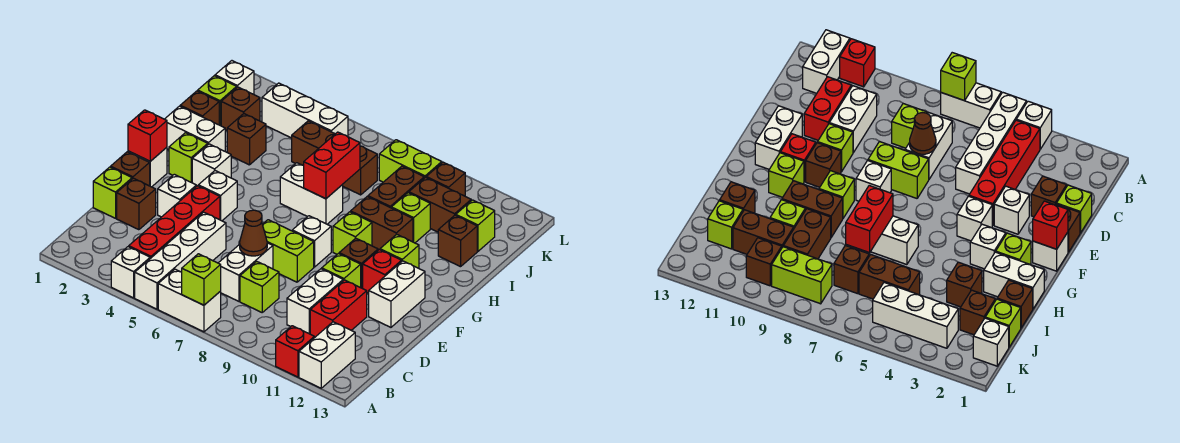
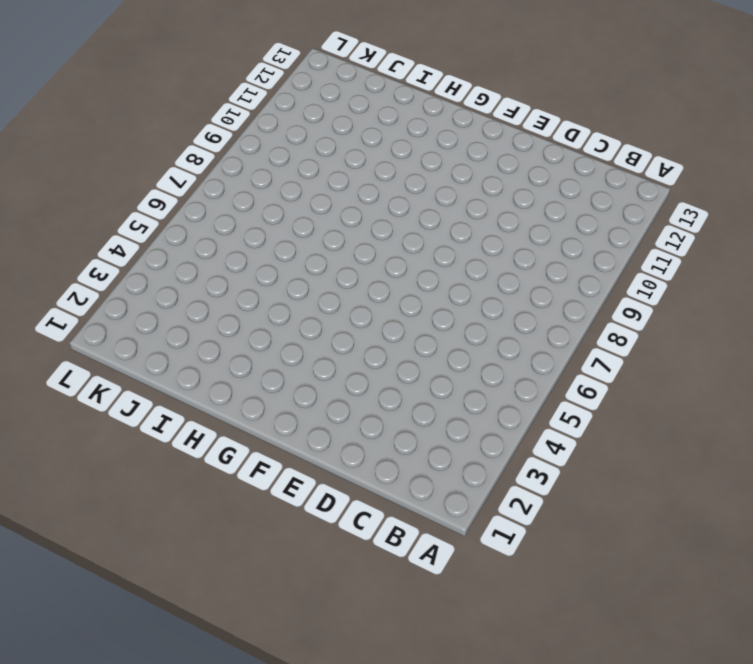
none -> white brick A4 level 1
none -> white brick A5:D5 level 1
none -> white brick A6:A7 level 1
none -> red brick A11 level 1

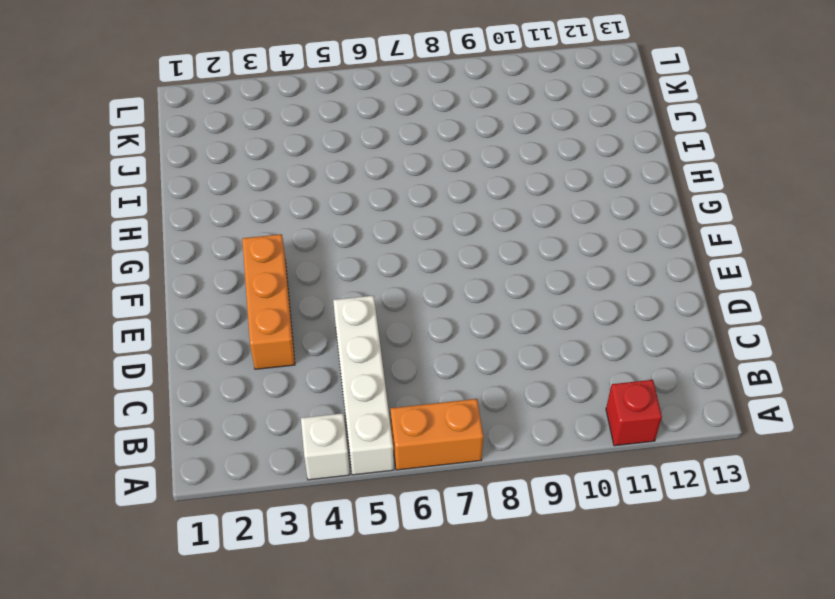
orange brick A6:A7 level 1 -> white brick A6:A7 level 1
orange brick D3:F3 level 1 -> white brick E3 level 1
none -> white brick A12:B12 level 1
none -> red brick B4:E4 level 1
none -> white brick C7:D7 level 1
none -> lime brick C8 level 1

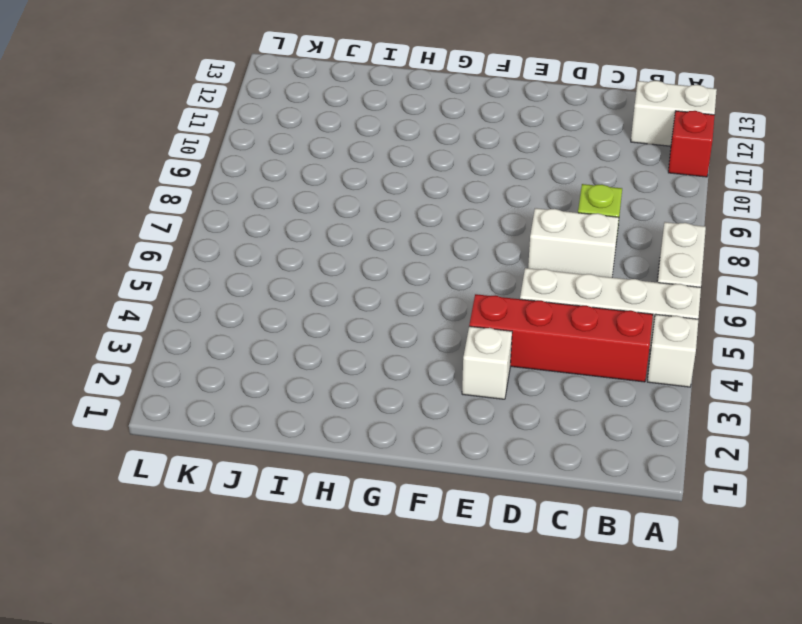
none -> white brick C10:D10 level 1
none -> red brick C11:D11 level 1
none -> lime brick D1 level 1
none -> brown brick D2 level 1

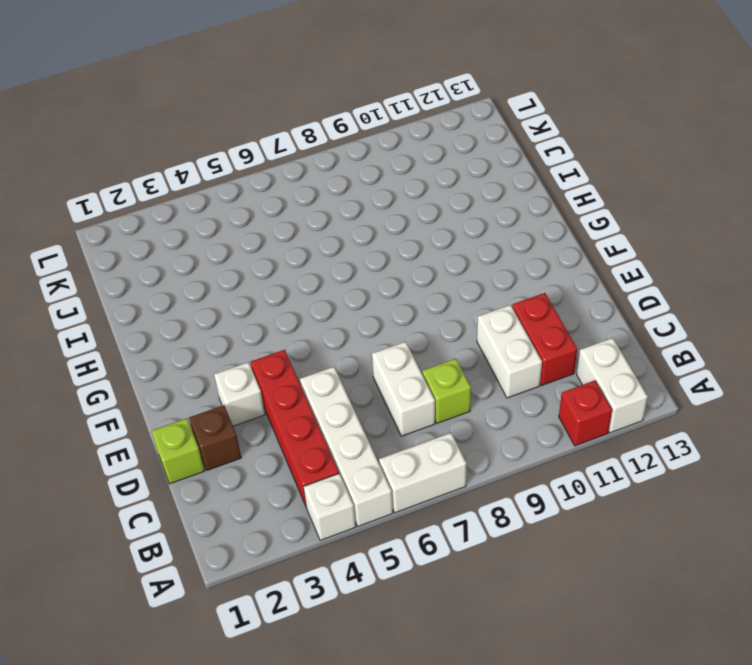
none -> brown brick E1 level 1
none -> lime brick E7:E8 level 1
none -> lime brick E10 level 1
none -> white brick E12:F12 level 1

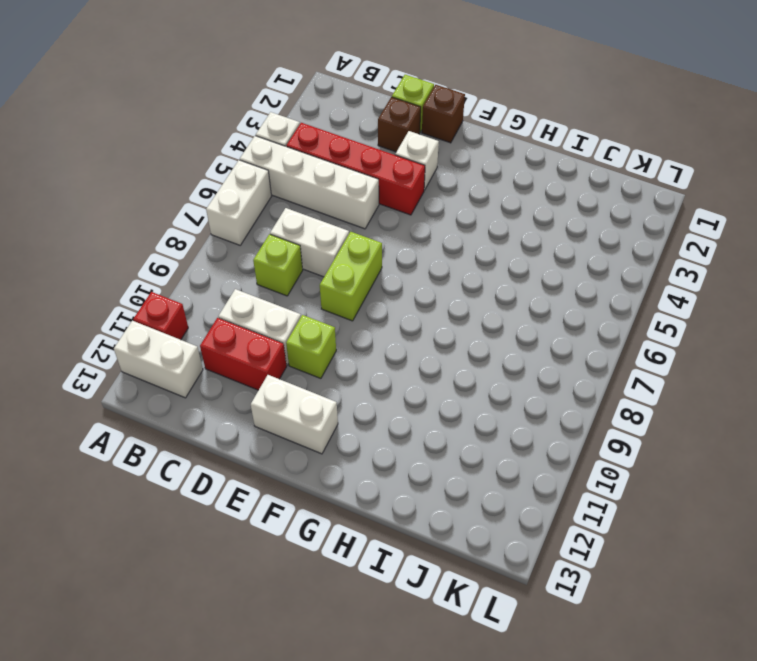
none -> white brick F1 level 1
none -> white brick F4 level 1
none -> white brick F8 level 1
none -> brown brick F10 level 1

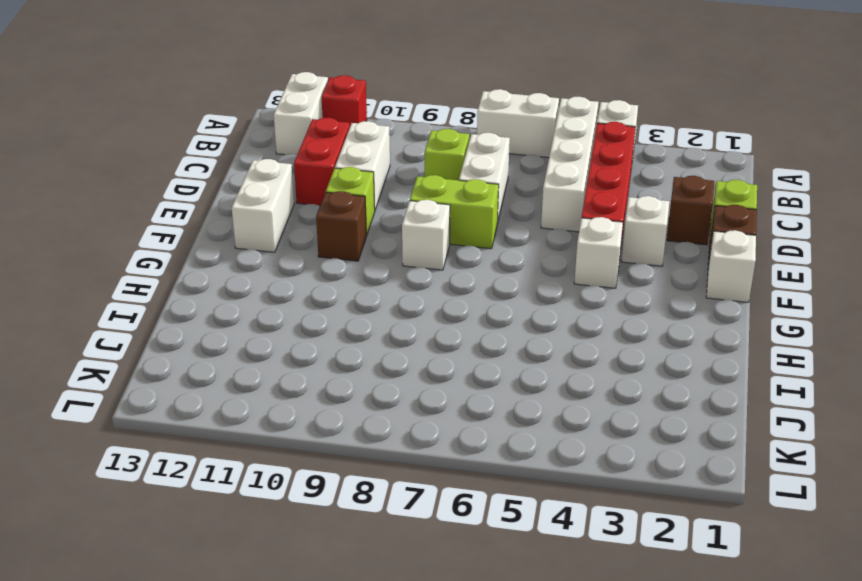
none -> red brick F11 level 1
none -> lime brick G2 level 1
none -> white brick G3 level 1
none -> lime brick G9 level 1

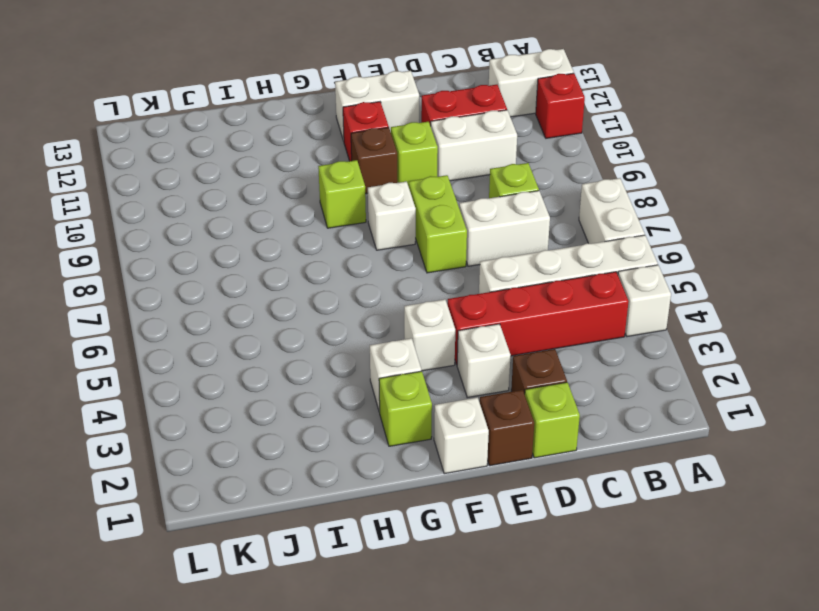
none -> lime brick G11 level 1
none -> white brick H1:H2 level 1
none -> white brick H6:H7 level 1
none -> brown brick H9:H10 level 1

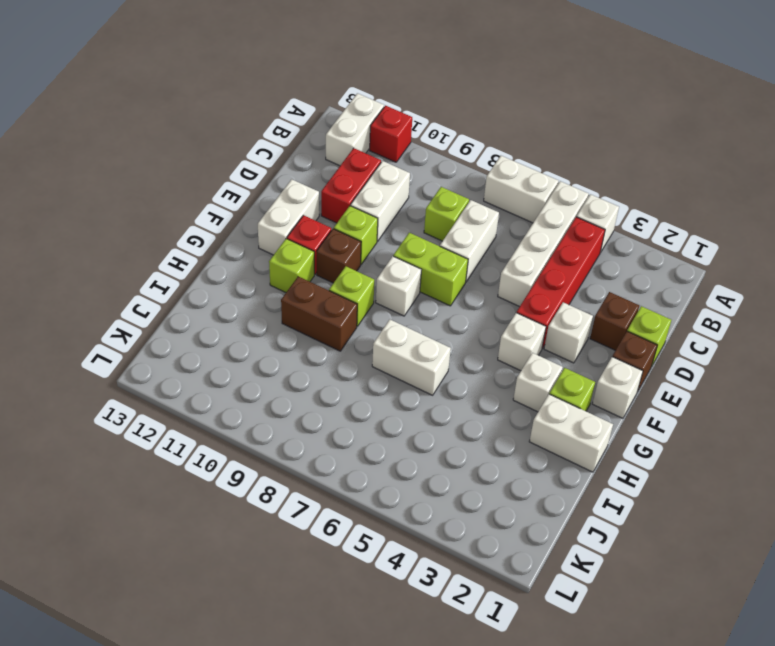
none -> brown brick I1 level 1
none -> brown brick I3 level 1
none -> brown brick I9:J9 level 1
none -> lime brick I10 level 1

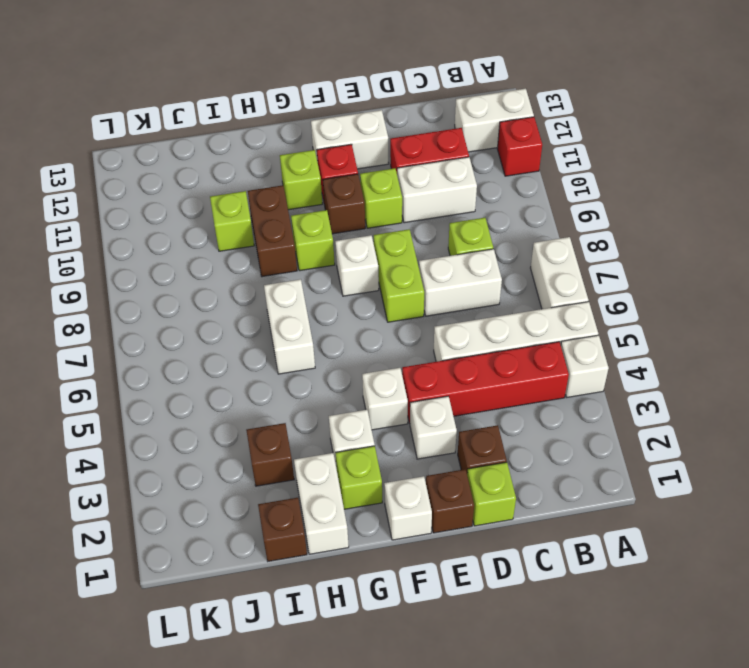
none -> brown brick I9:J9 level 1
none -> brown brick I12 level 1
none -> lime brick J1 level 1
none -> brown brick J2 level 1

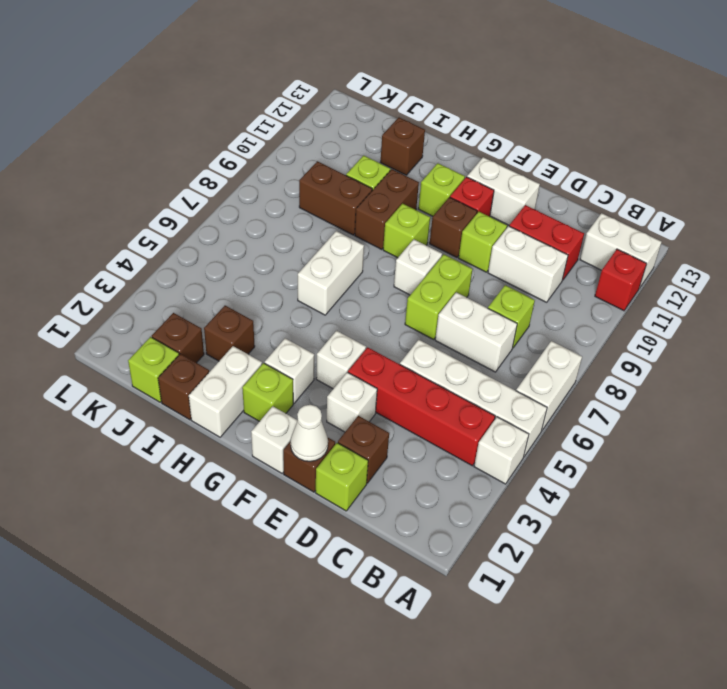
white cone E1 level 2 -> none
none -> brown brick J5:J6 level 1
none -> brown brick J7 level 1
none -> brown brick J10:J11 level 1
none -> lime brick J12 level 1

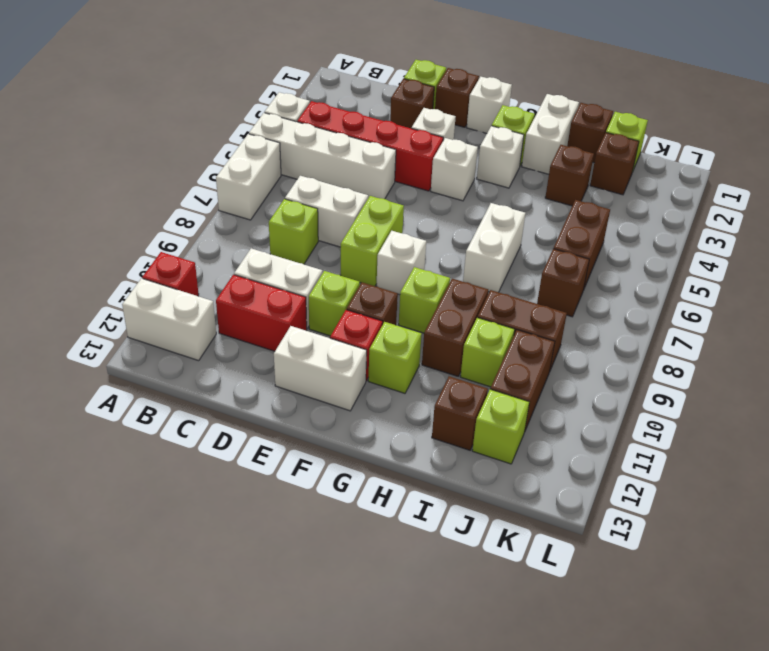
none -> white brick K1 level 1
none -> white brick K3:K5 level 1
none -> lime brick K8:K9 level 1
none -> brown brick K10 level 1

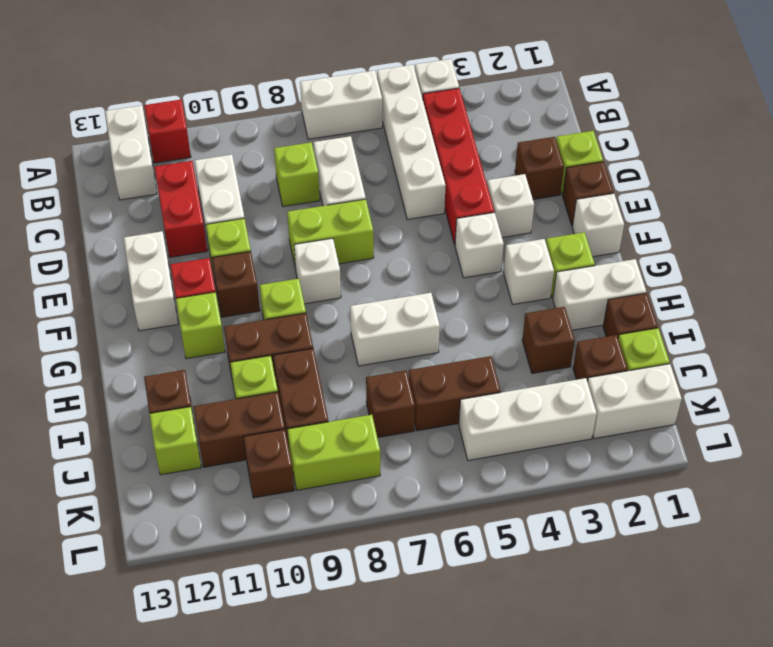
white brick K1:K2 level 1 -> white brick K1 level 1
none -> lime brick A7 level 2
none -> brown cone D7 level 2
none -> red brick F1 level 2
none -> red brick H7:I7 level 2

